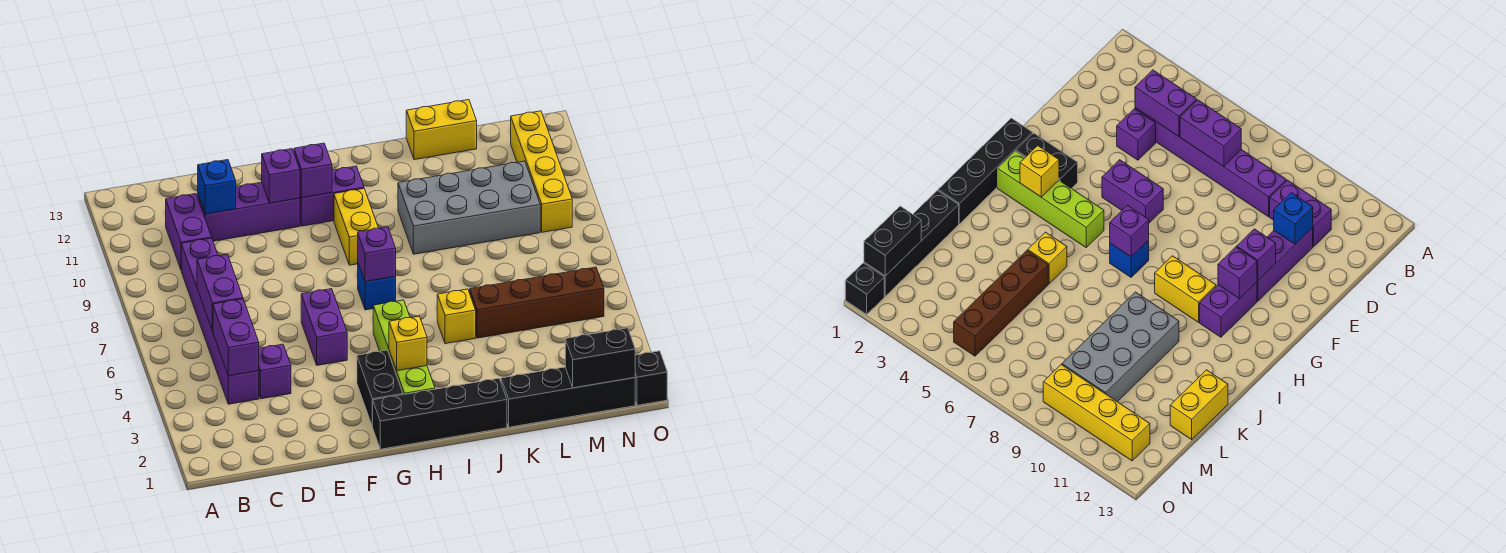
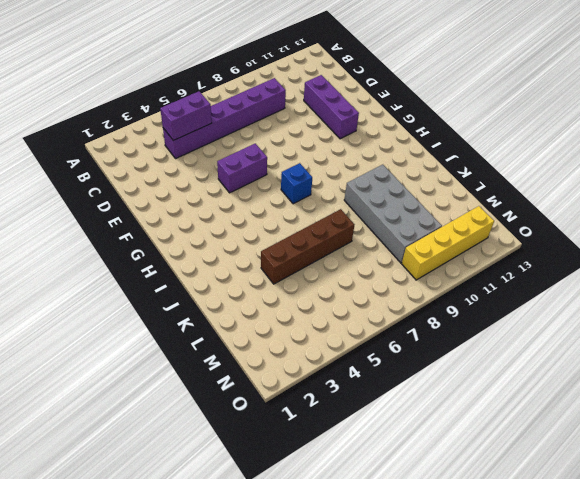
brown brick K4:K7 level 1 -> brown brick K5:N5 level 1
none -> purple brick C10:C11 level 1
none -> purple brick D4 level 1
none -> black brick G1:J1 level 1

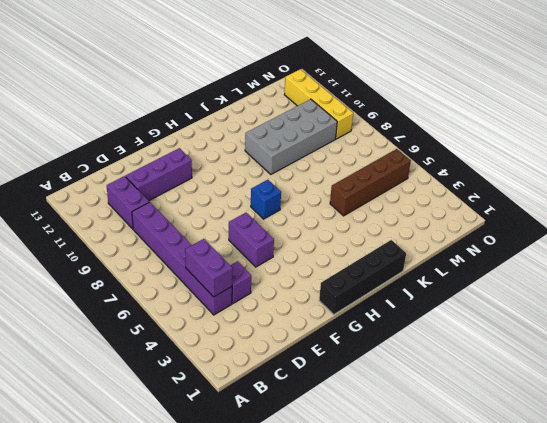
none -> black brick G2:G3 level 1
none -> purple brick G11:H11 level 1
none -> lime brick H2:H5 level 1

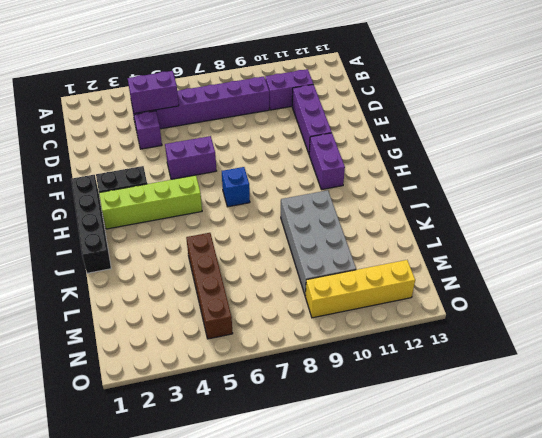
none -> yellow brick H9:H10 level 1
none -> yellow brick J5 level 1
none -> black brick K1:N1 level 1

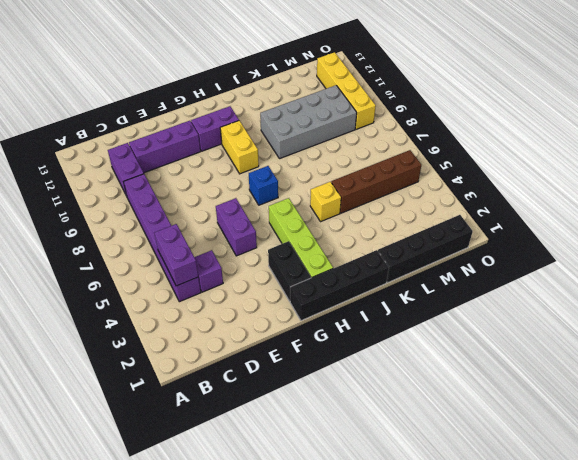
none -> yellow brick K13:L13 level 1
none -> black brick O1 level 1
none -> purple brick C6:C7 level 2

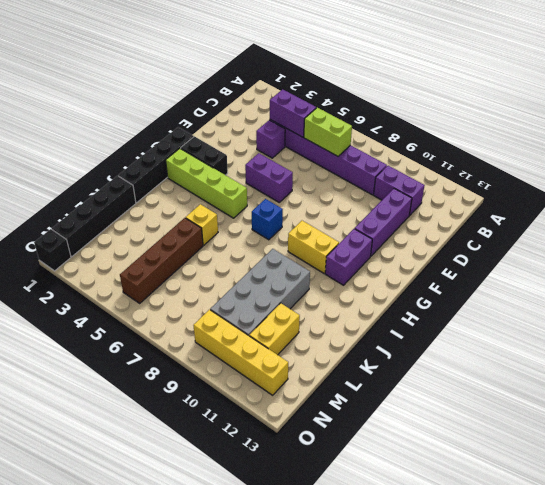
lime brick C6:C7 level 2 -> purple brick C6:C7 level 2
yellow brick L11:M11 level 1 -> yellow brick K13:L13 level 1
none -> blue brick D11 level 2
none -> purple brick F11 level 2
none -> purple brick G11 level 2

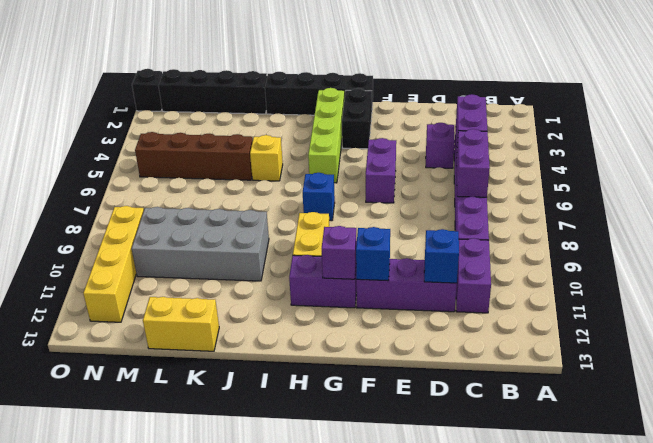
blue brick F11 level 2 -> purple brick F11 level 2
none -> yellow brick H3 level 2
none -> purple brick H7 level 2
none -> black brick M1:N1 level 2

